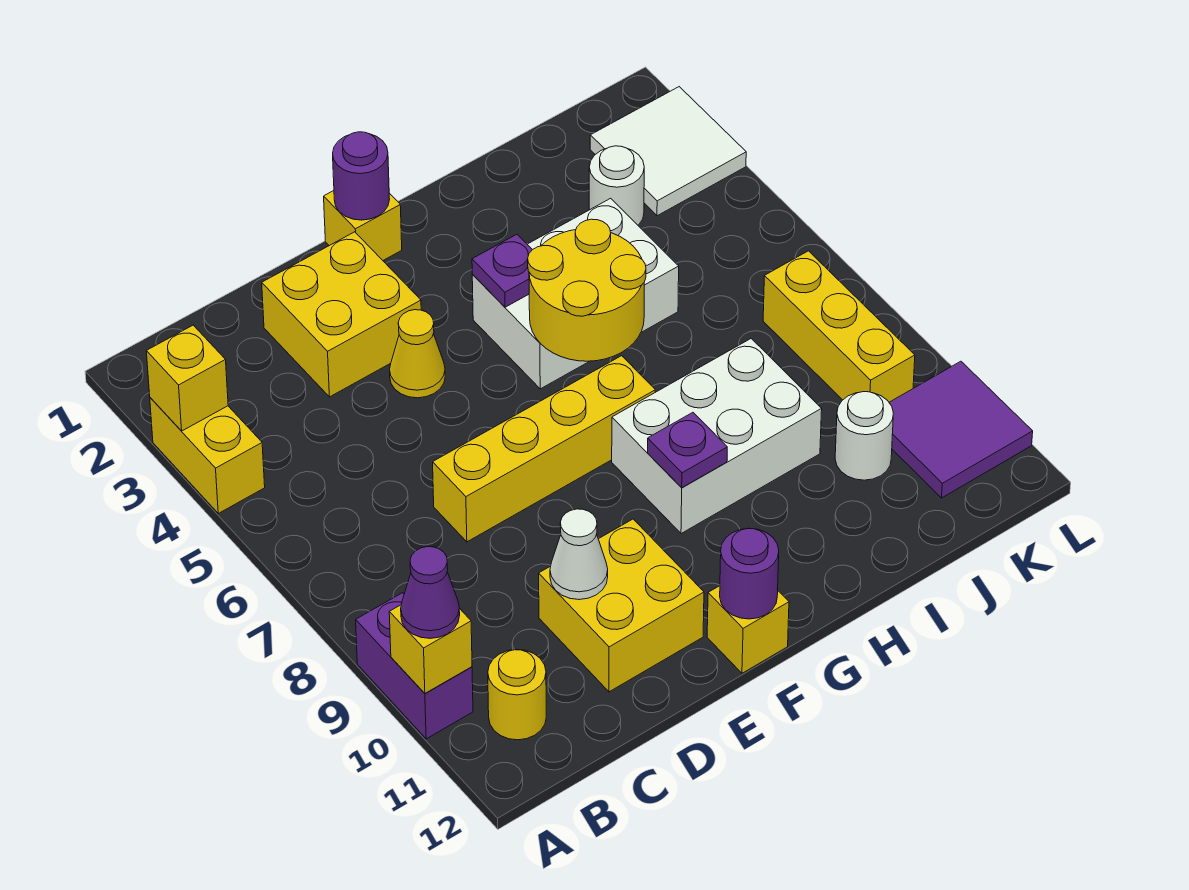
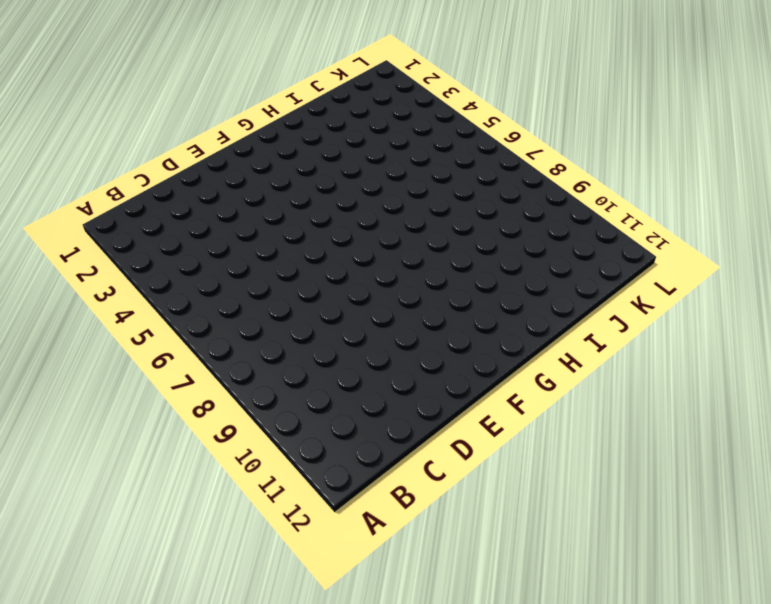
none -> yellow brick A3:A4 level 1
none -> purple brick A9:A10 level 1
none -> yellow round brick B11 level 1

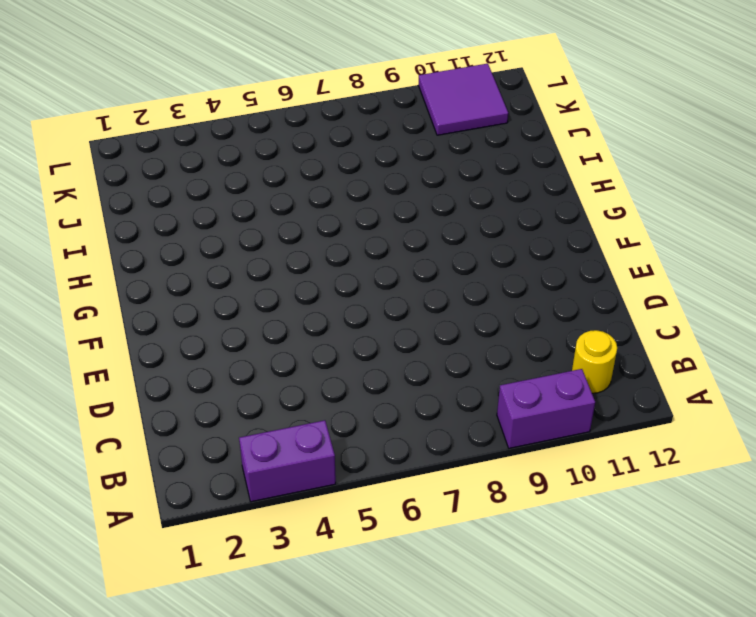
purple brick A3:A4 level 1 -> yellow brick A3:A4 level 1
none -> yellow brick D2:E3 level 1
none -> yellow brick D7:G7 level 1
none -> yellow brick D10:E11 level 1

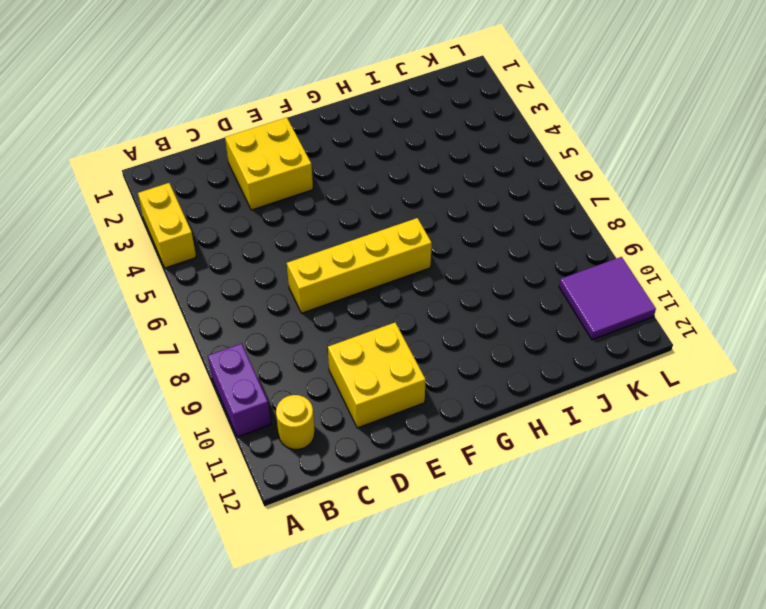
none -> yellow cone E4 level 1
none -> yellow brick F1 level 1
none -> yellow brick F12 level 1

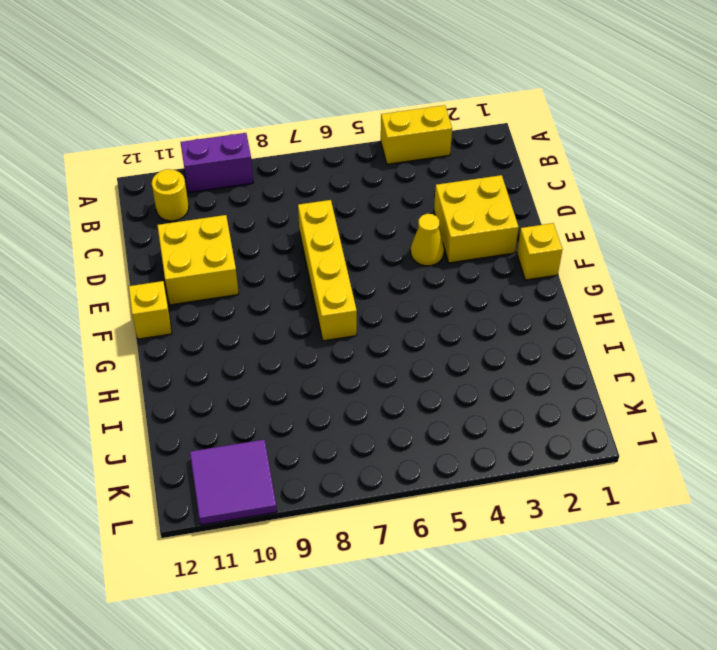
none -> white brick G4:I5 level 1
none -> white brick G8:I9 level 1
none -> white round brick J3 level 1

